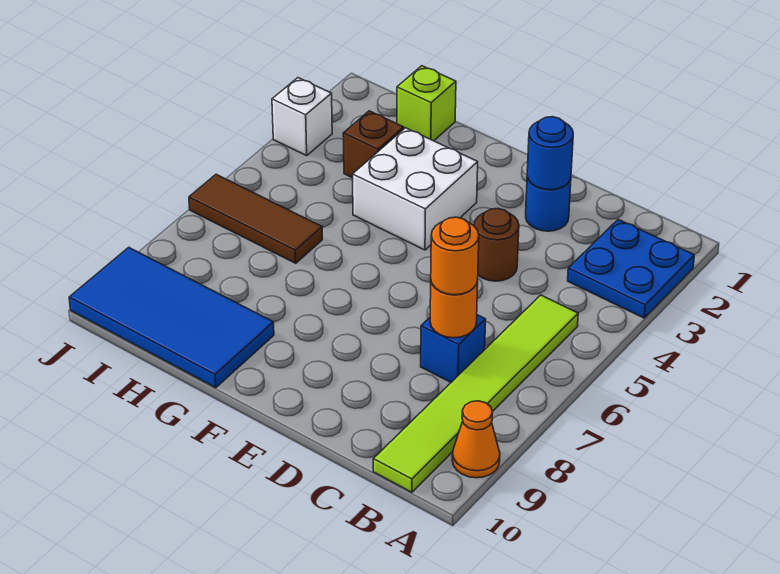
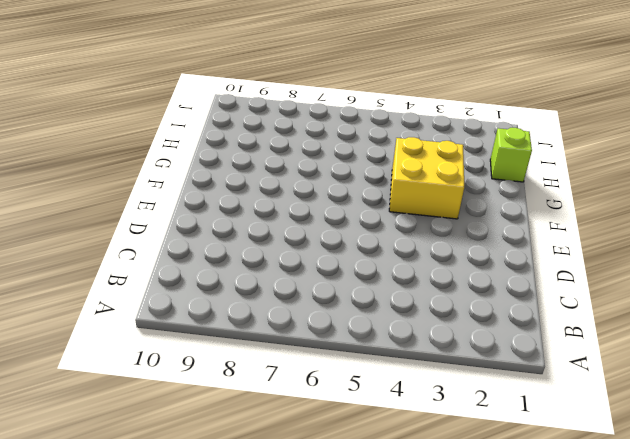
yellow brick F3:G4 level 1 -> white brick F3:G4 level 1
none -> blue plate A2:B3 level 1
none -> orange cone A9 level 1
none -> lime tile B5:B10 level 1

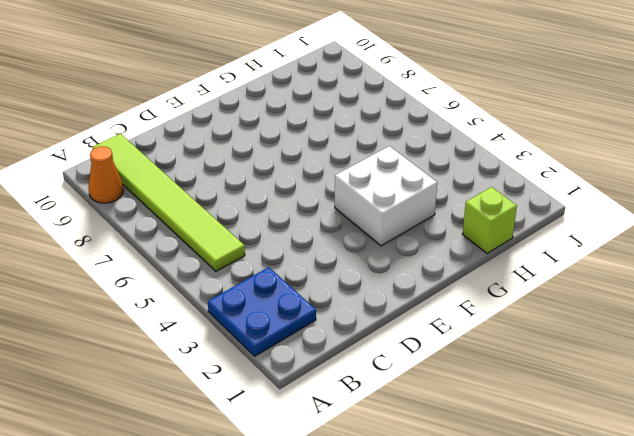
none -> blue brick C7 level 1
none -> blue round brick D2 level 1
none -> brown round brick D4 level 1

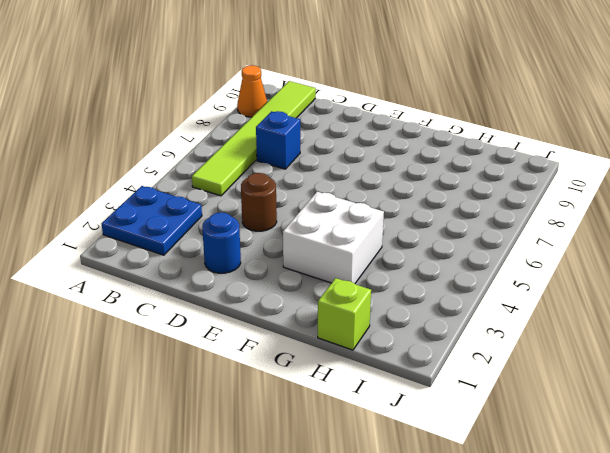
none -> blue tile G9:J10 level 1
none -> brown brick H3 level 1
none -> brown tile H6:J6 level 1

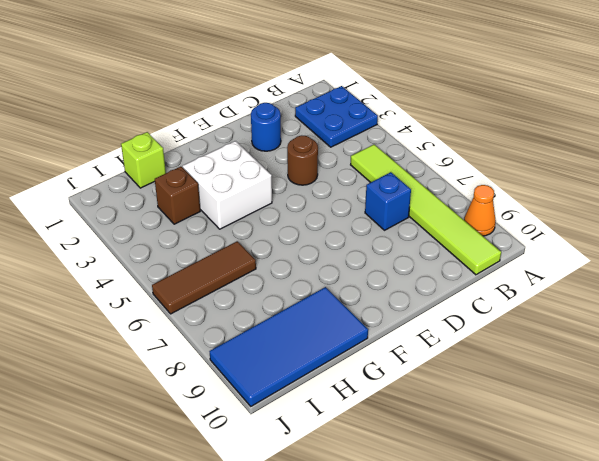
none -> white brick J3 level 1
none -> orange round brick C7 level 2
none -> blue round brick D2 level 2

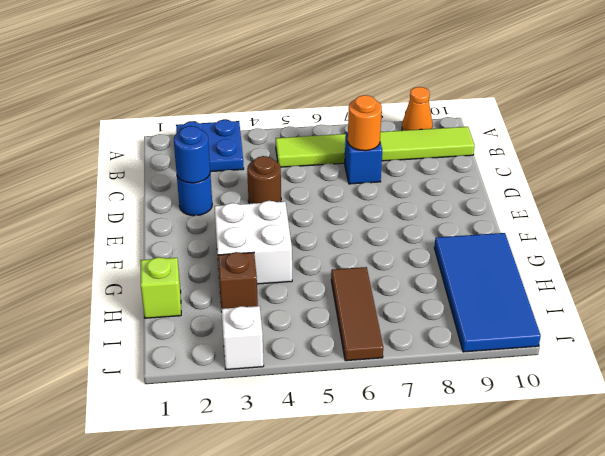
none -> orange round brick C7 level 3

